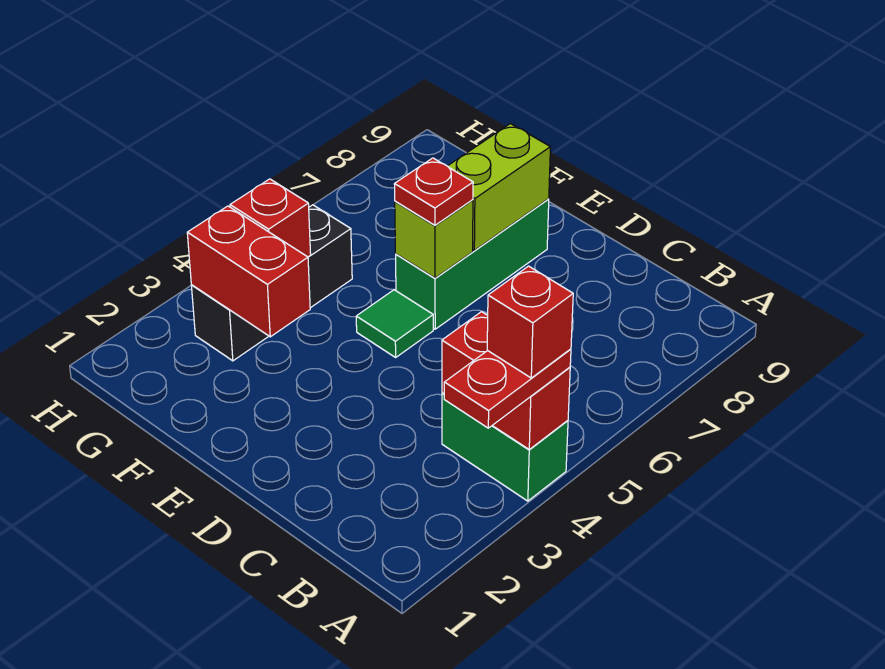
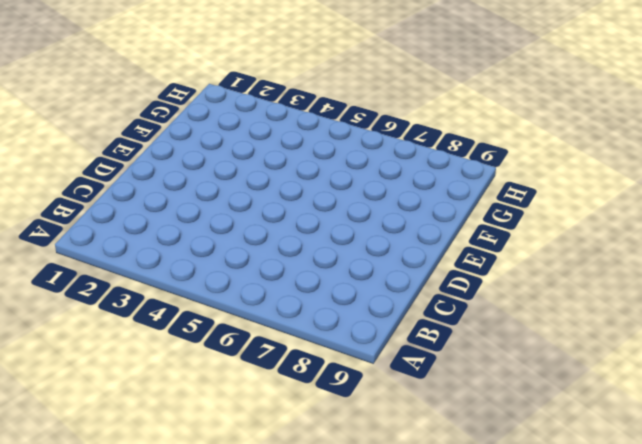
none -> green brick A4:B4 level 1
none -> green tile E5 level 1
none -> green brick E6:E8 level 1

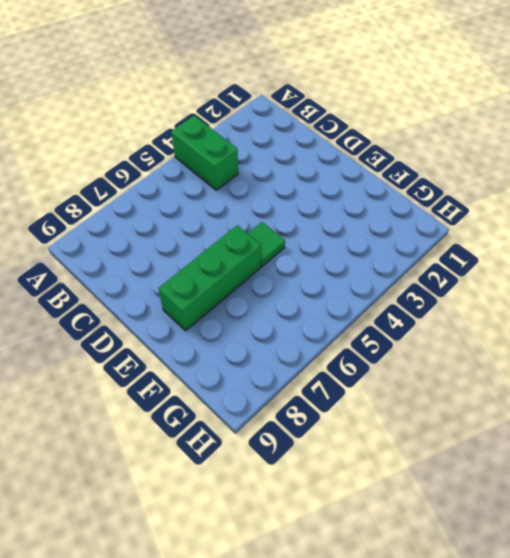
none -> black brick G3:G5 level 1
none -> red brick A4:B4 level 2
none -> lime brick E6 level 2

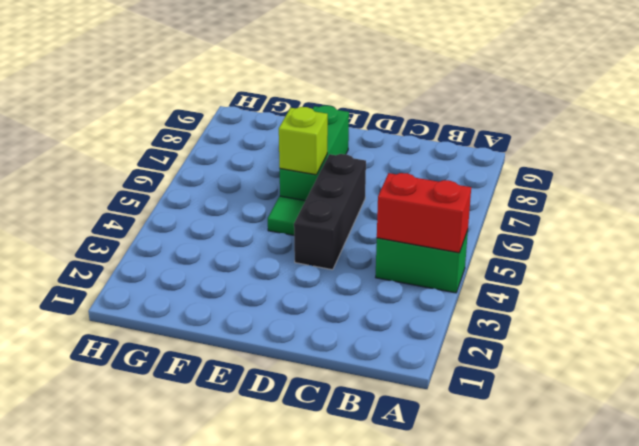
black brick D4:D6 level 1 -> black brick G3:G5 level 1
none -> lime brick E7:E8 level 2
none -> red brick F3:G3 level 2
none -> red brick G4 level 2

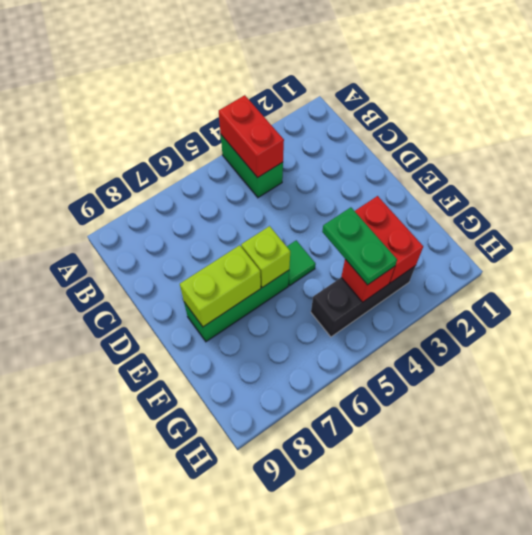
green plate F4:G4 level 3 -> none
none -> red plate A3:A4 level 3
none -> red plate E6 level 3
none -> red brick A4 level 4

